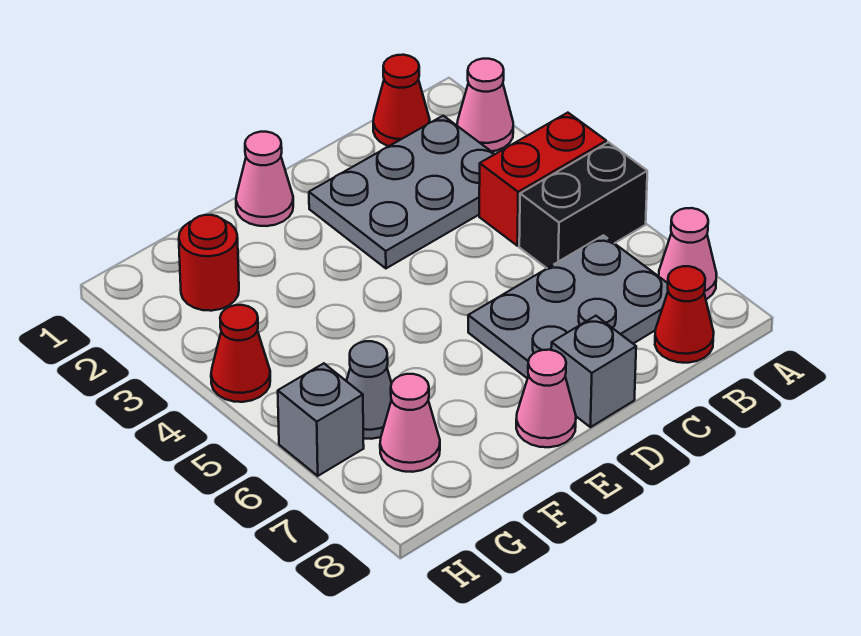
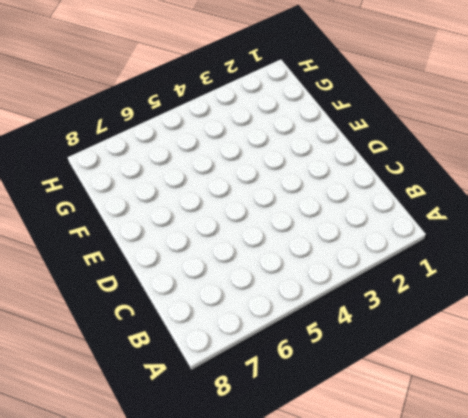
none -> pink cone A2 level 1
none -> red brick A4:B4 level 1
none -> black brick A5:B5 level 1

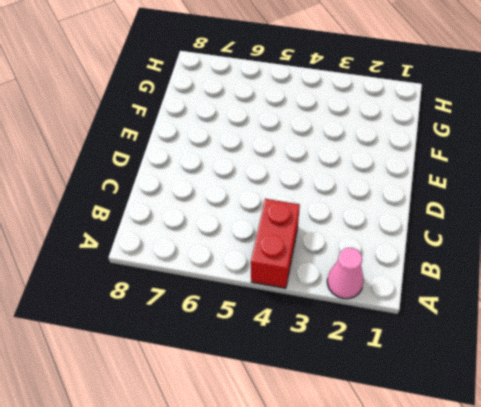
none -> black brick A5:B5 level 1
none -> pink cone A7 level 1
none -> red cone B1 level 1

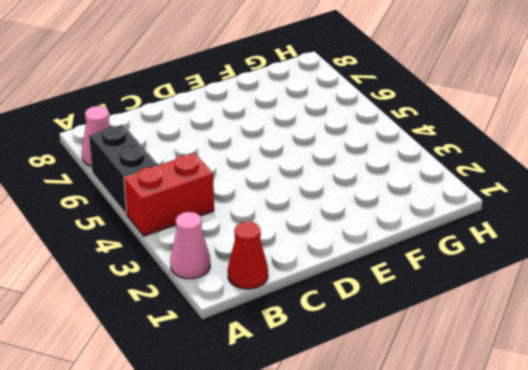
black brick A5:A6 level 1 -> black brick A5:B5 level 1
none -> grey plate B2:D3 level 1
none -> grey plate B6:D7 level 1
none -> red cone B8 level 1

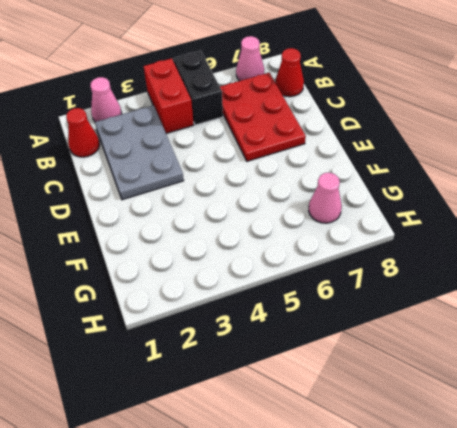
red plate B6:D7 level 1 -> grey plate B6:D7 level 1
none -> grey brick D8 level 1
none -> pink cone E1 level 1
none -> pink cone E8 level 1

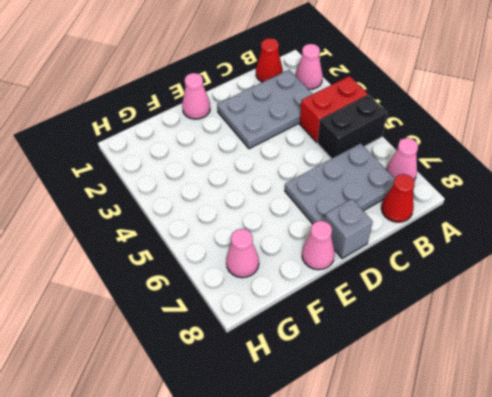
none -> red round brick G2 level 1
none -> grey cone G6 level 1
none -> red cone H4 level 1

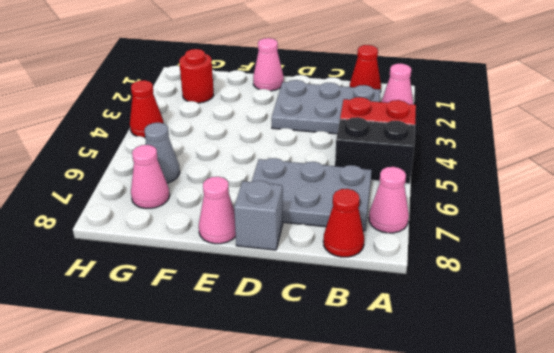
none -> grey brick H6 level 1

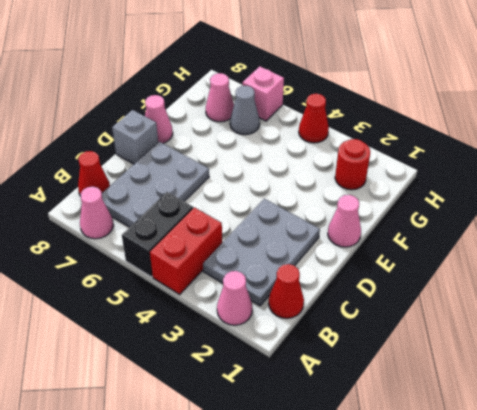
pink brick H6 level 1 -> grey brick H6 level 1

